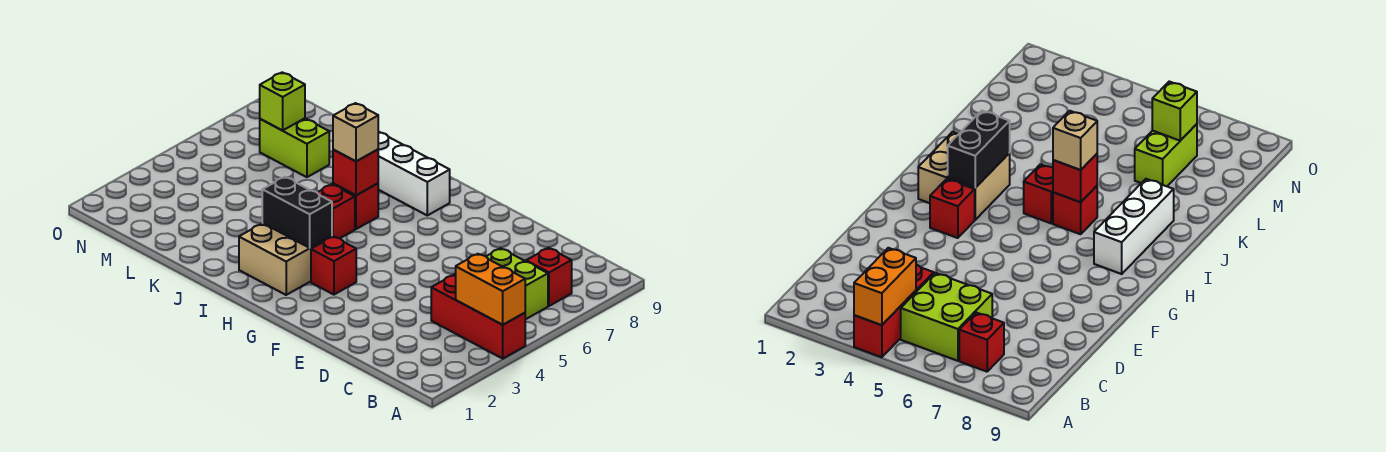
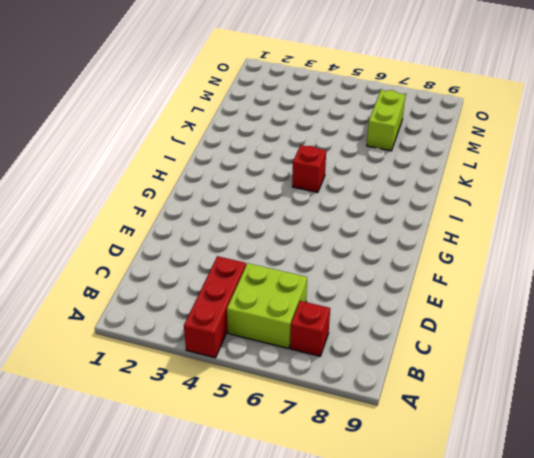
none -> red brick G3 level 1
none -> tan brick H2:I3 level 1
none -> white brick H8:J8 level 1

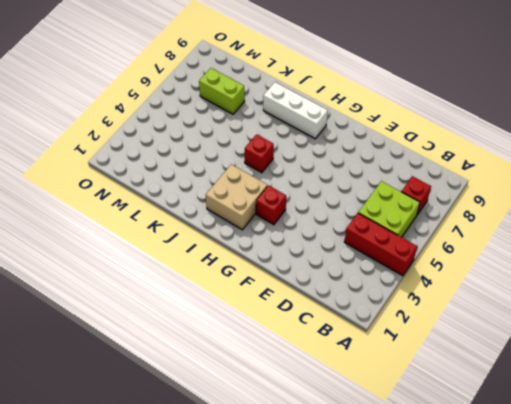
none -> red brick I6 level 1
none -> orange brick A4:B4 level 2
none -> black brick H3:I3 level 2

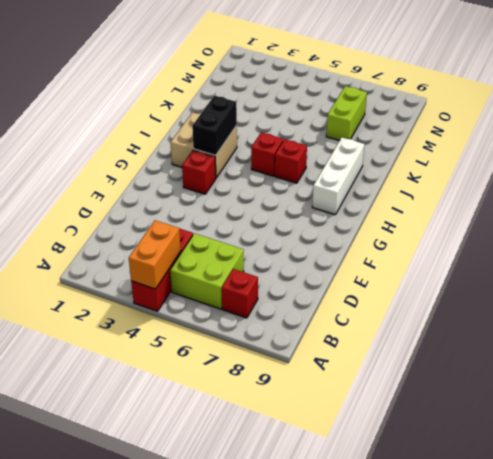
none -> red brick I6 level 2
none -> lime brick M7 level 2
none -> tan brick I6 level 3

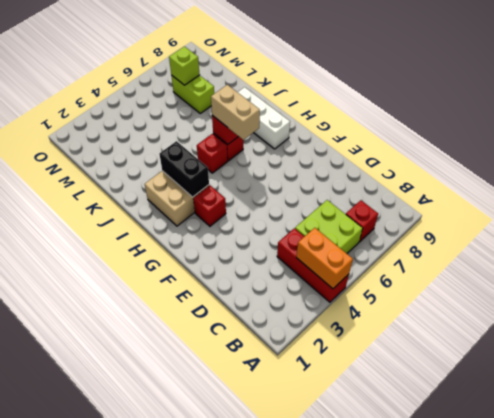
tan brick H6:I6 level 3 -> tan brick I6 level 3

